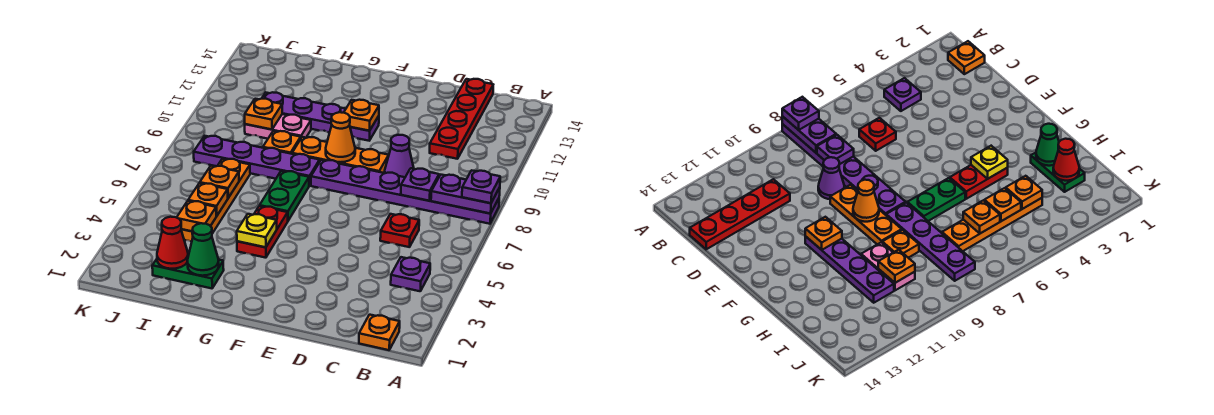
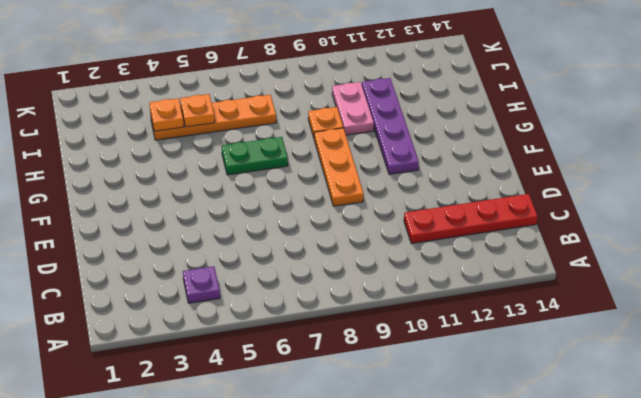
none -> purple plate A8:F8 level 1
none -> orange plate B1 level 1
none -> red plate C6 level 1

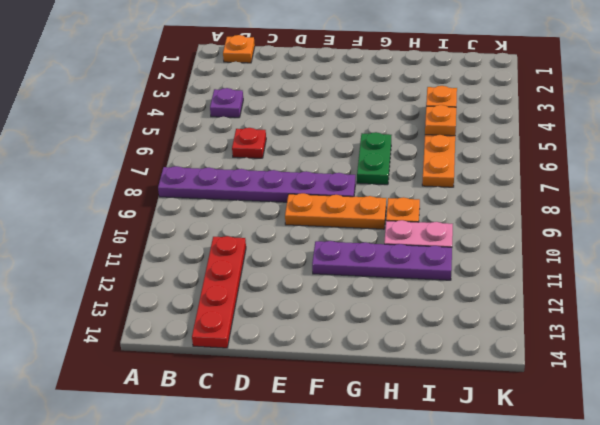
none -> purple cone D9 level 1
none -> red plate G4:G5 level 1
none -> purple plate G8:J8 level 1

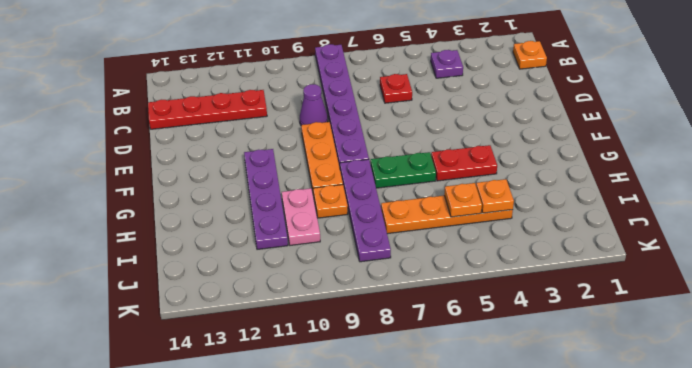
none -> green plate H2:I2 level 1
none -> purple plate A8:B8 level 2
none -> purple plate C8 level 2

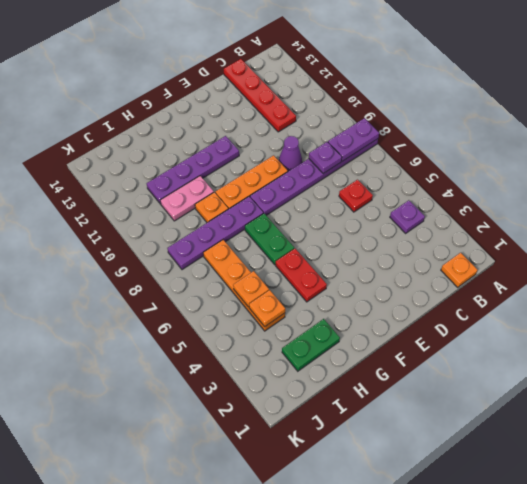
none -> orange cone F9 level 2
none -> orange plate F11 level 2
none -> yellow plate G4 level 2

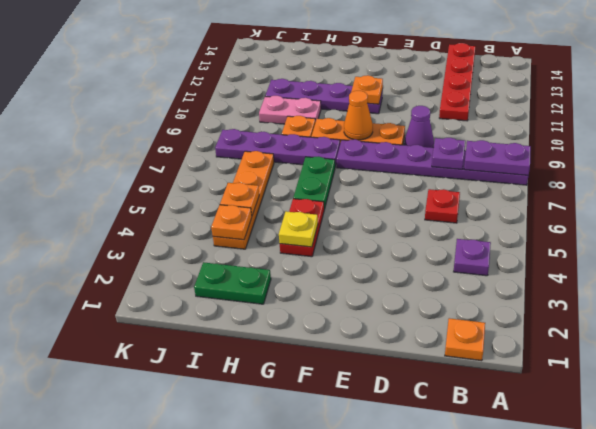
none -> green cone H2 level 2
none -> red cone I2 level 2
none -> orange plate I6 level 2

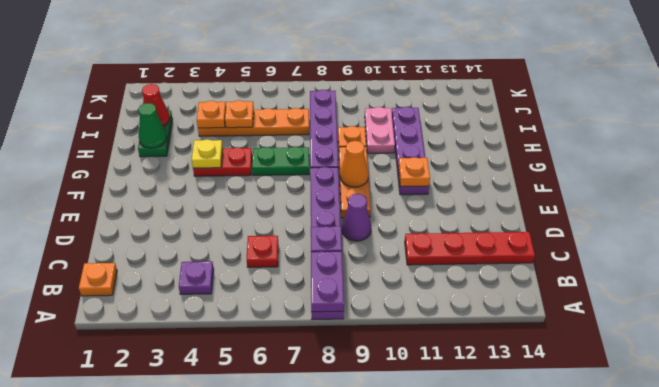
none -> orange plate I6 level 2
none -> orange plate I10 level 2
none -> purple plate A8 level 3

